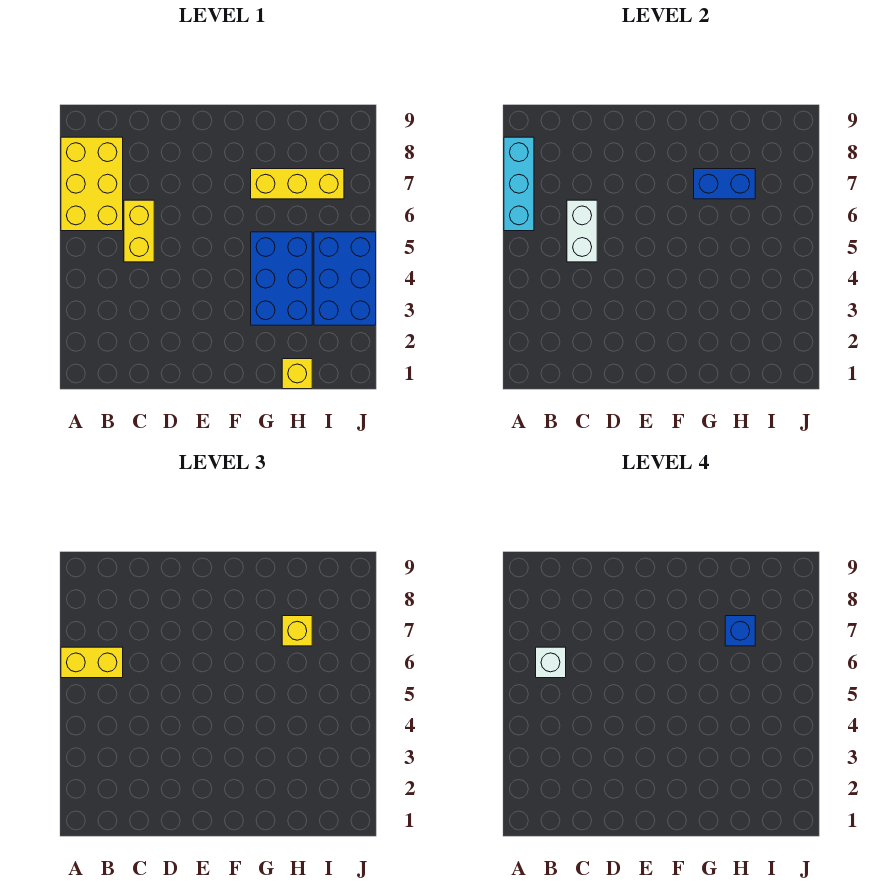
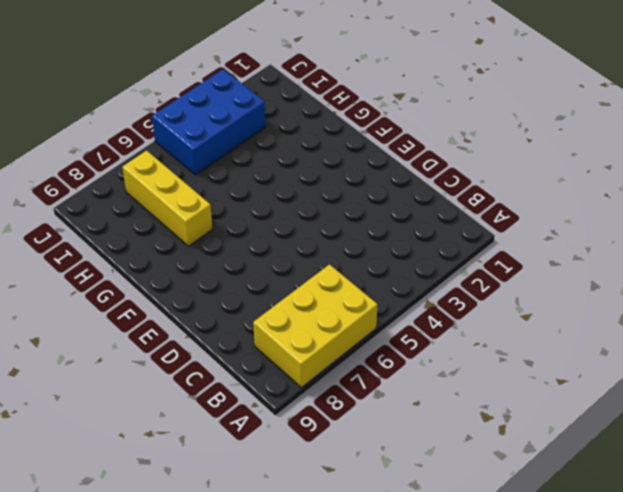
none -> yellow brick C5:C6 level 1
none -> blue brick G3:H5 level 1
none -> yellow brick H1 level 1

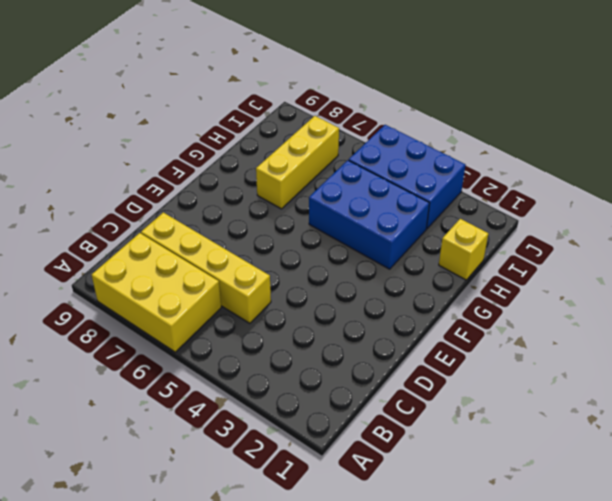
yellow brick C5:C8 level 1 -> yellow brick C5:C6 level 1
none -> cyan brick A6:A8 level 2
none -> white brick C5:C6 level 2
none -> blue brick G7:H7 level 2

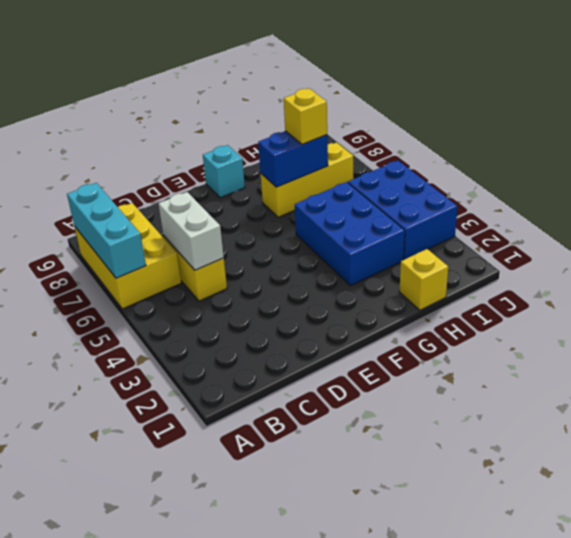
cyan brick F9 level 1 -> none
none -> yellow brick A6:B6 level 3
none -> white brick B6 level 4
none -> blue brick H7 level 4

